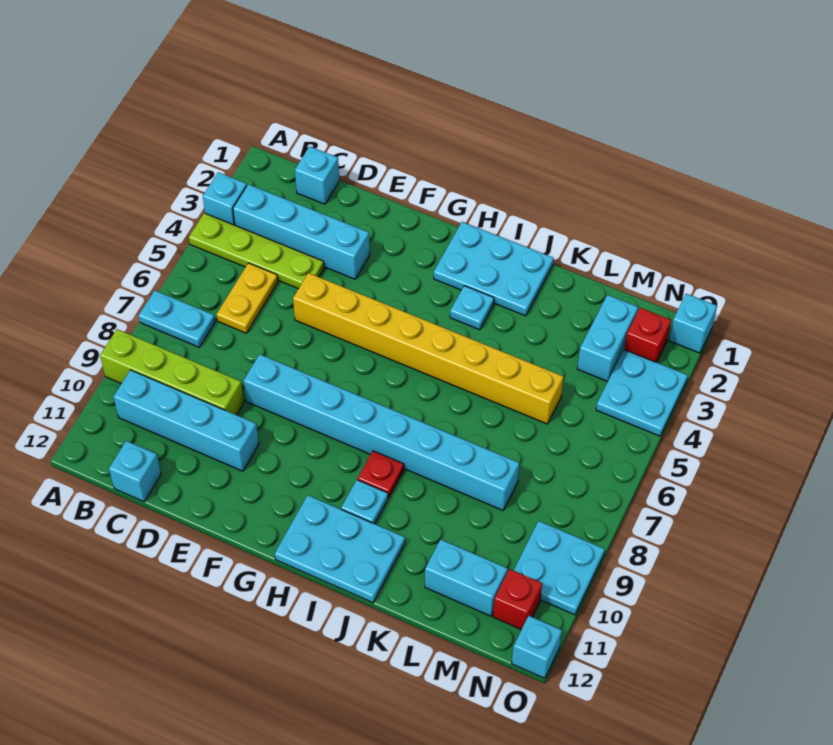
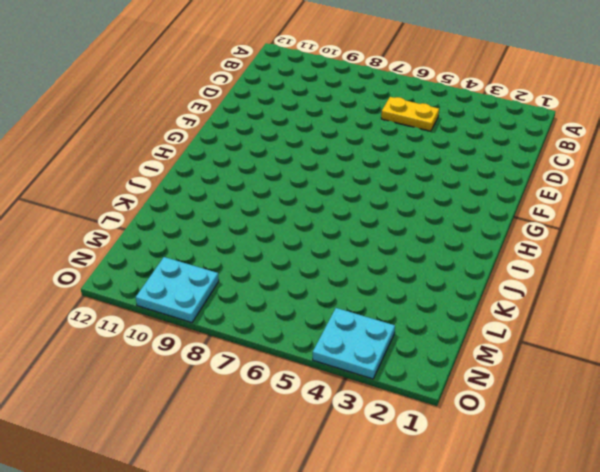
none -> cyan brick A3 level 1
none -> lime plate A4:D4 level 1
none -> cyan plate A7:B7 level 1

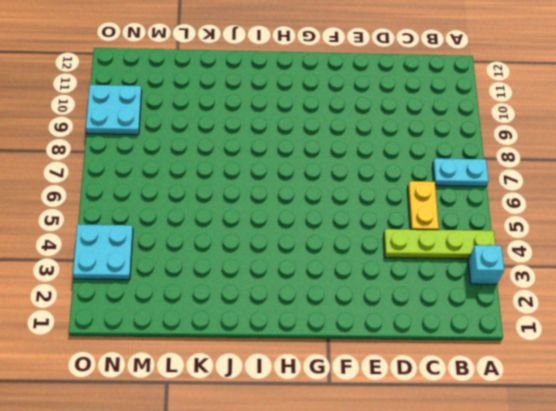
none -> lime brick A9:D9 level 1
none -> cyan brick B3:E3 level 1
none -> cyan brick B10:E10 level 1

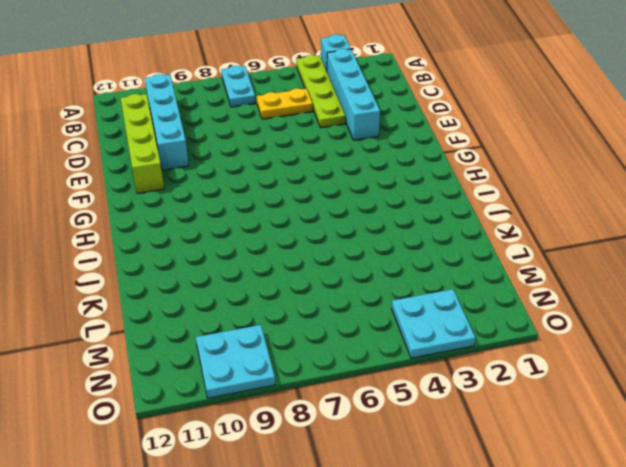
lime brick C11:F11 level 1 -> lime brick A9:D9 level 1
none -> cyan brick C1 level 1
none -> cyan brick C12 level 1
none -> yellow brick E5:L5 level 1

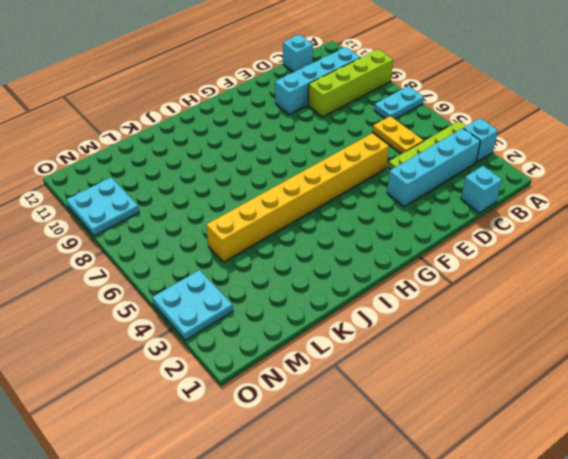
none -> cyan brick E8:L8 level 1
none -> cyan plate H1:J2 level 1
none -> cyan plate H11:J12 level 1

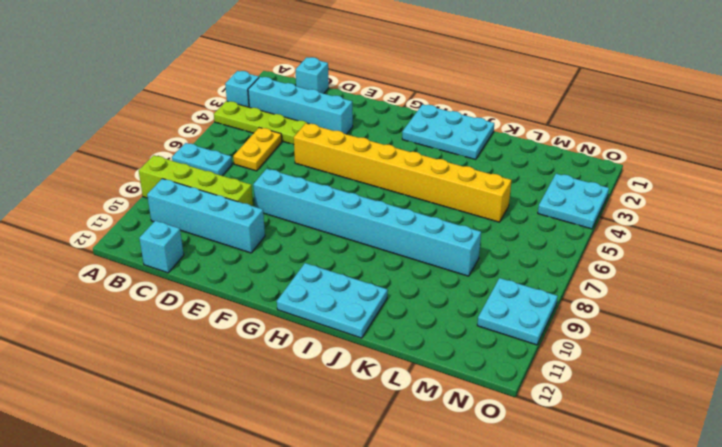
none -> cyan plate I3 level 1
none -> red plate I9 level 1
none -> cyan plate I10 level 1

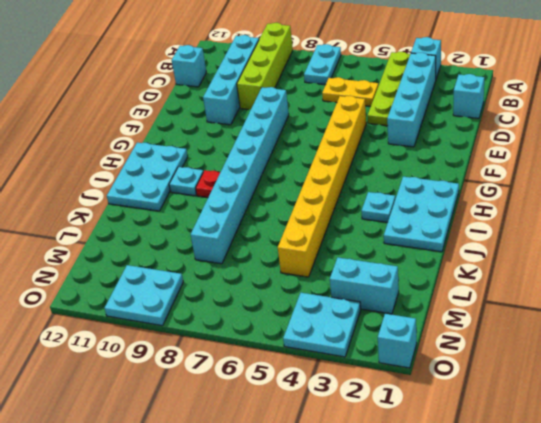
none -> cyan brick L11:M11 level 1
none -> red brick N2 level 1
none -> red brick N11 level 1

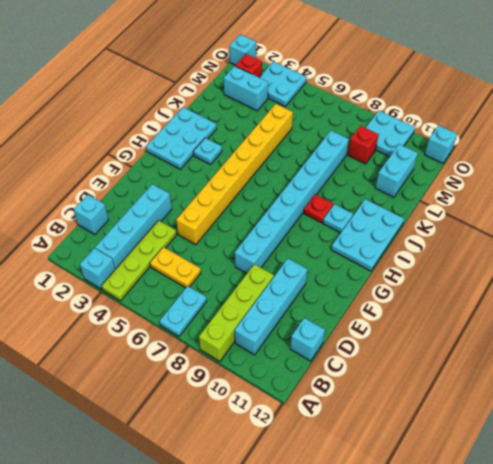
red brick M9 level 1 -> red brick N11 level 1

